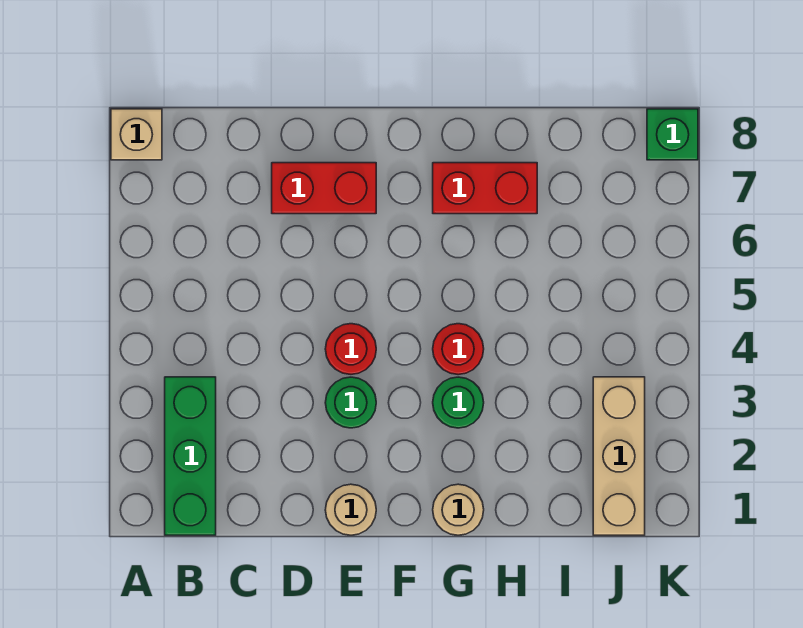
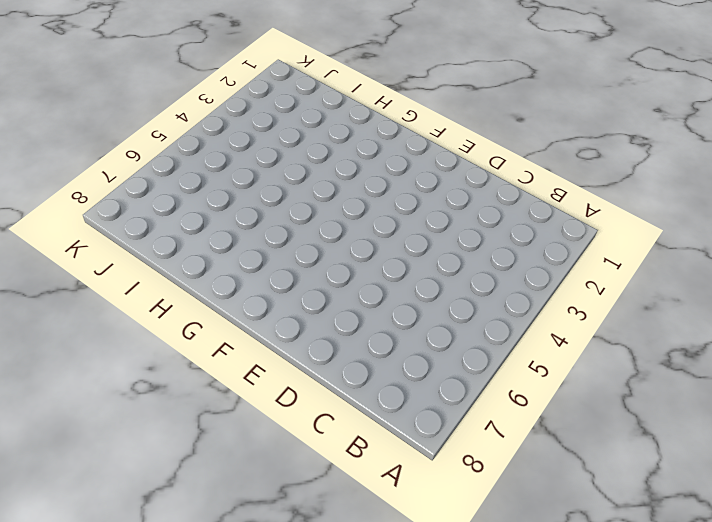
none -> tan brick A8 level 1
none -> green brick B1:B3 level 1
none -> red brick D7:E7 level 1

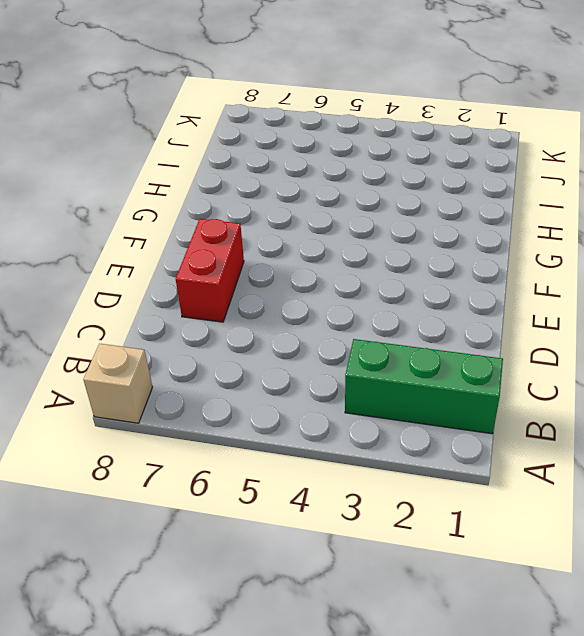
none -> tan round brick E1 level 1
none -> green round brick E3 level 1
none -> red round brick E4 level 1

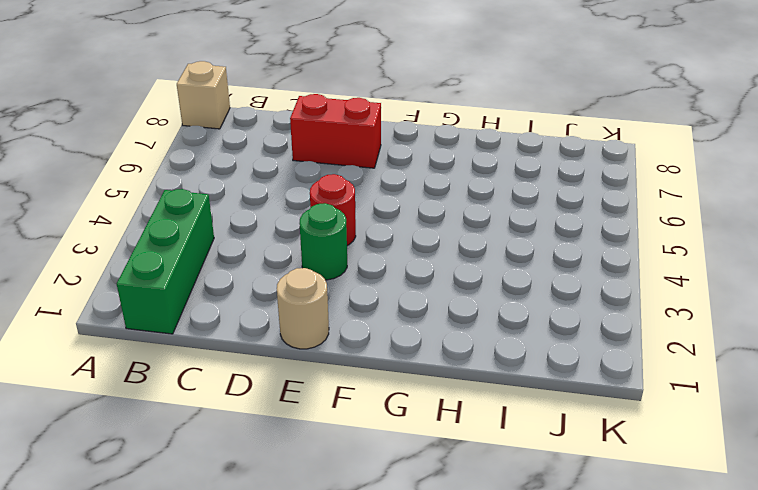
none -> tan round brick G1 level 1
none -> green round brick G3 level 1
none -> red round brick G4 level 1

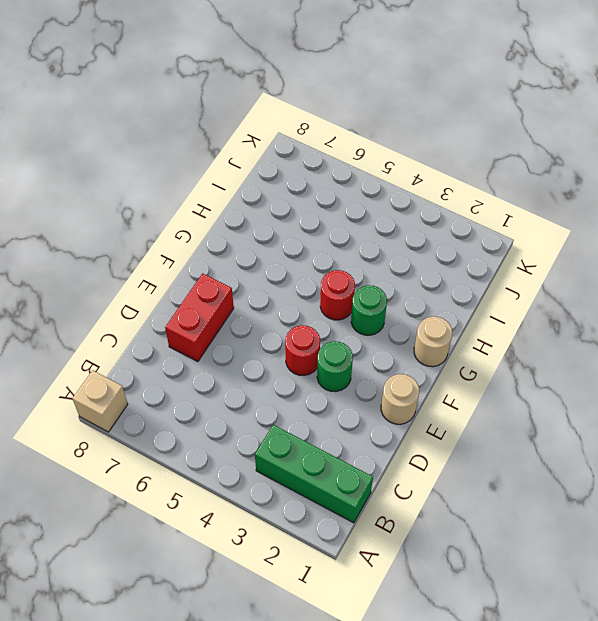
none -> red brick G7:H7 level 1
none -> tan brick J1:J3 level 1
none -> green brick K8 level 1

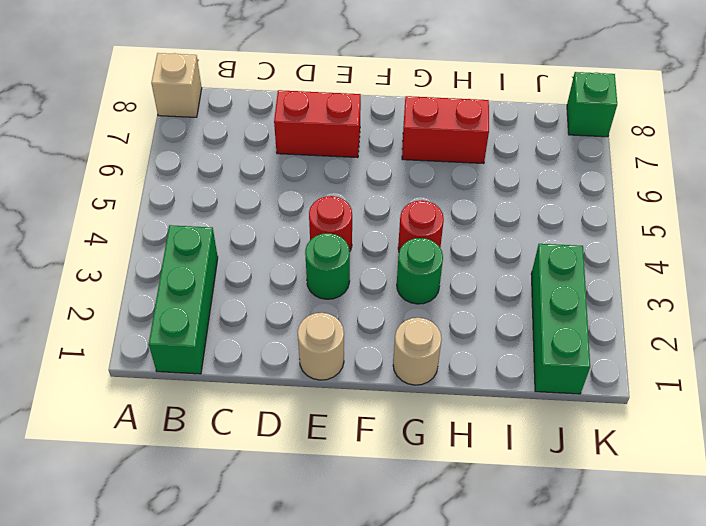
green brick J1:J3 level 1 -> tan brick J1:J3 level 1

